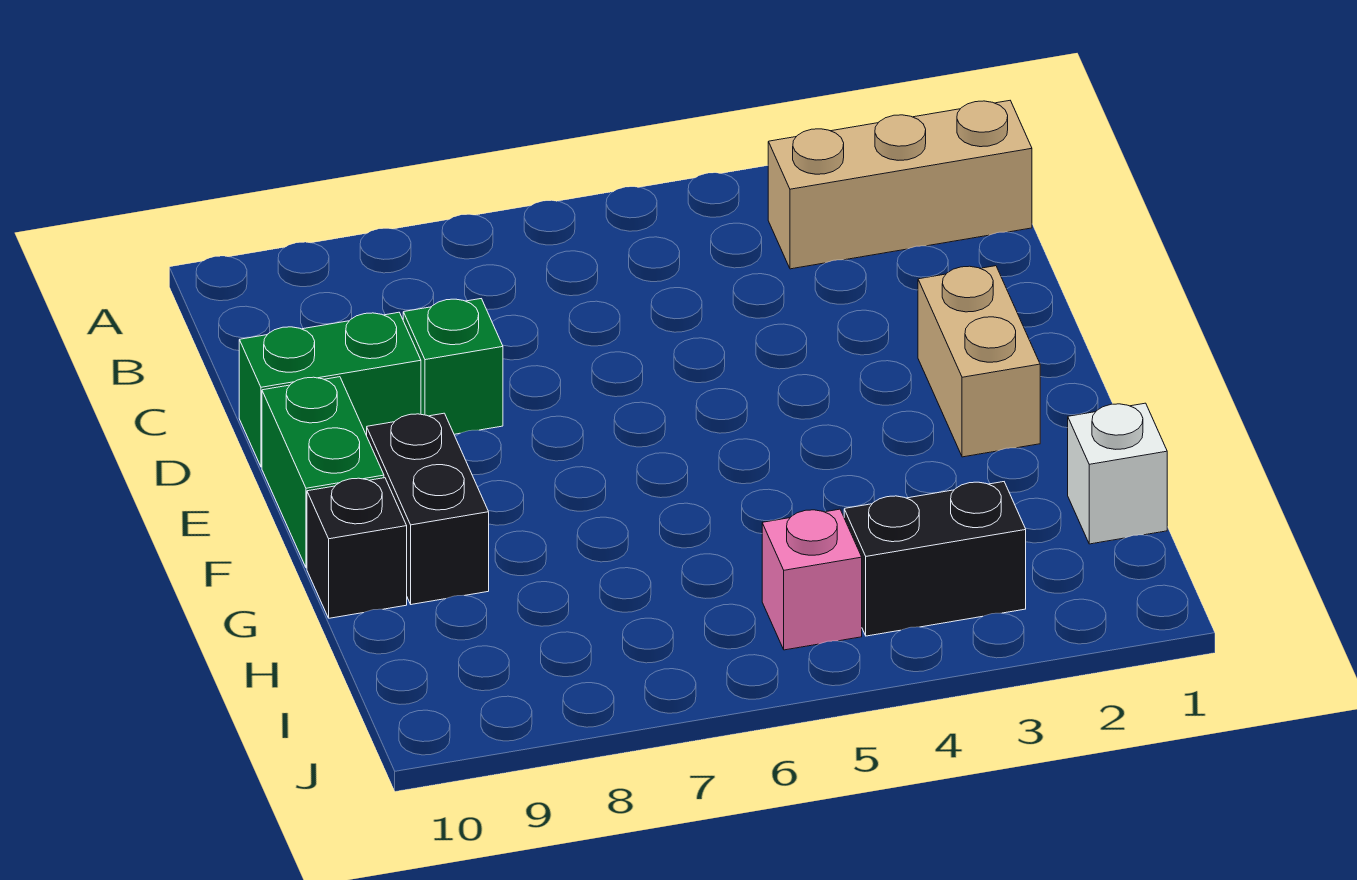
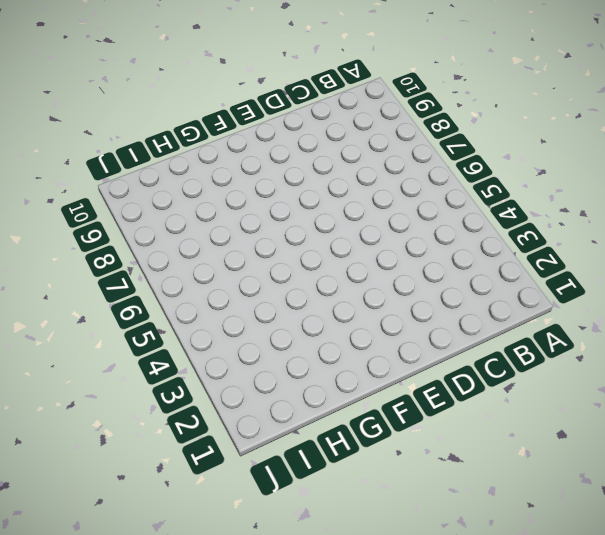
none -> tan brick B1:B3 level 1
none -> green brick D8 level 1

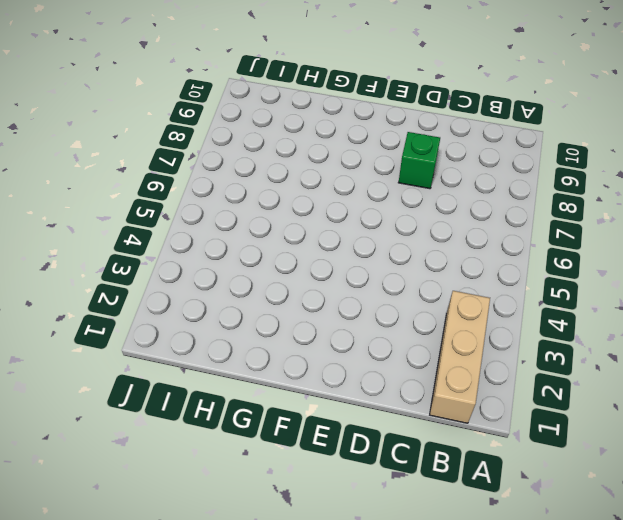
none -> green brick D9:D10 level 1
none -> tan brick E2:F2 level 1

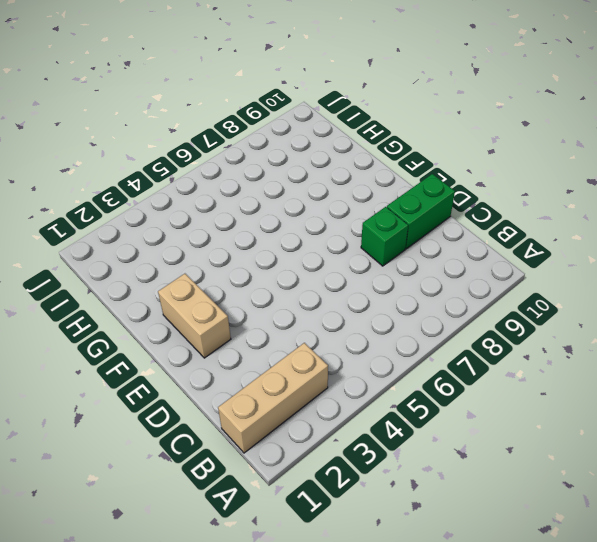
none -> green brick E10:F10 level 1
none -> black brick F9:G9 level 1

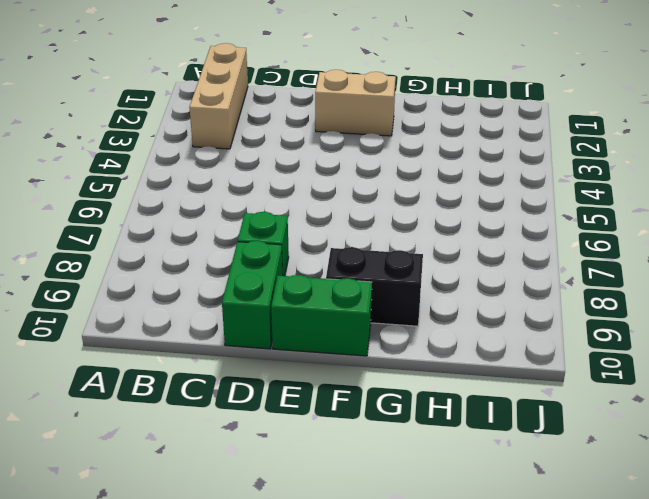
none -> black brick G10 level 1
none -> white brick H1 level 1

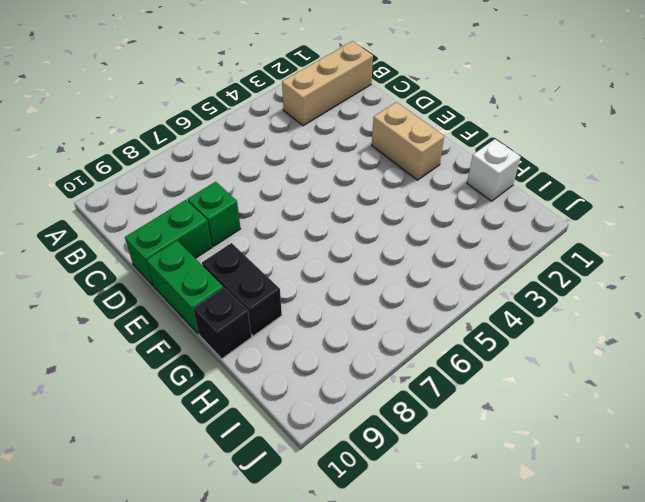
none -> black brick I3:I4 level 1
none -> pink brick I5 level 1

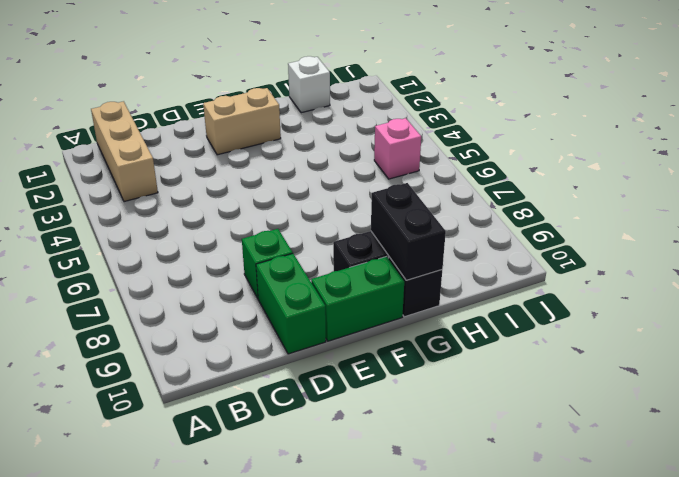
black brick G9:G10 level 2 -> black brick I3:I4 level 1

